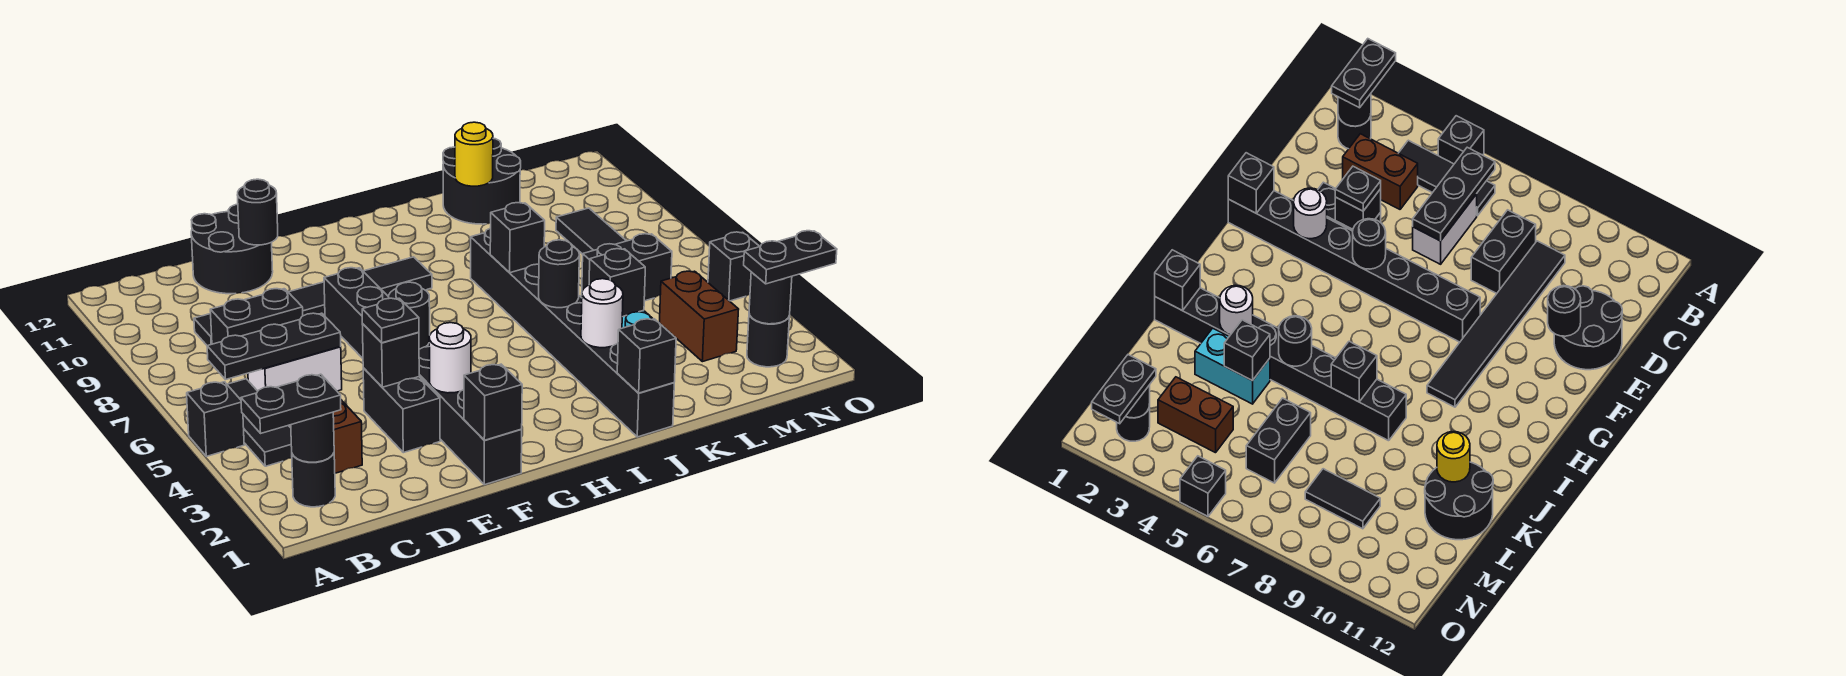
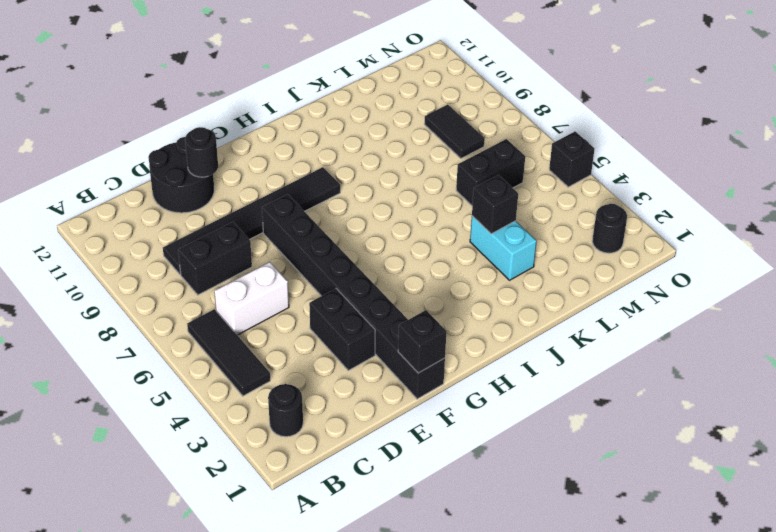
none -> black brick A5 level 1
none -> brown brick C3:C4 level 1
none -> black brick J1:J8 level 1
none -> black round brick K11:L12 level 1

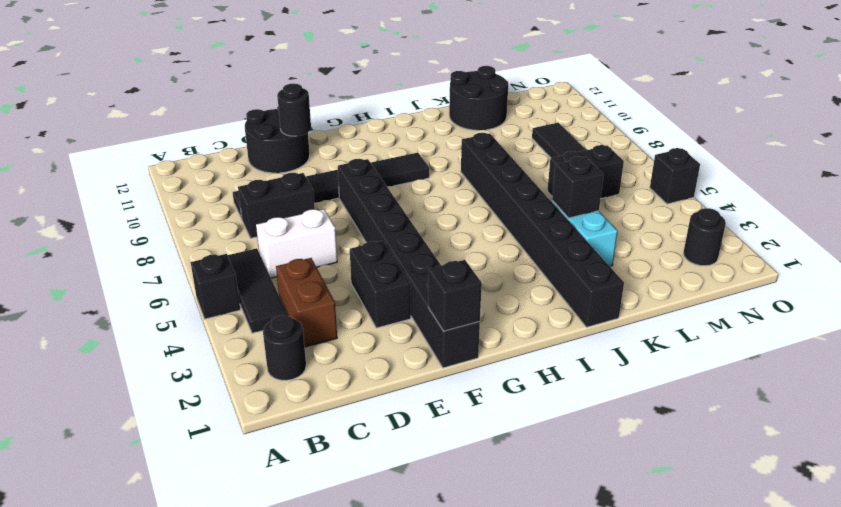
none -> brown brick M3:M4 level 1
none -> black round brick B2 level 2
none -> black plate B6:D6 level 2
none -> black brick E4 level 2

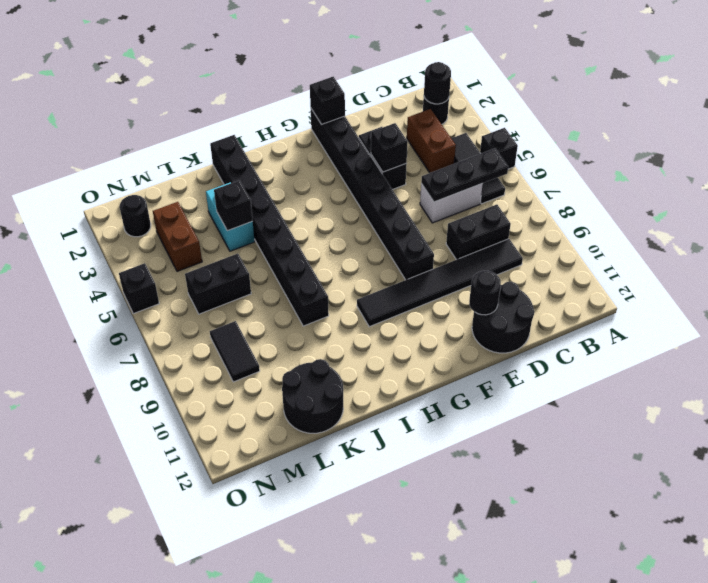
none -> white round brick F3 level 2
none -> black round brick F5 level 2
none -> black brick J1 level 2
none -> white round brick J3 level 2

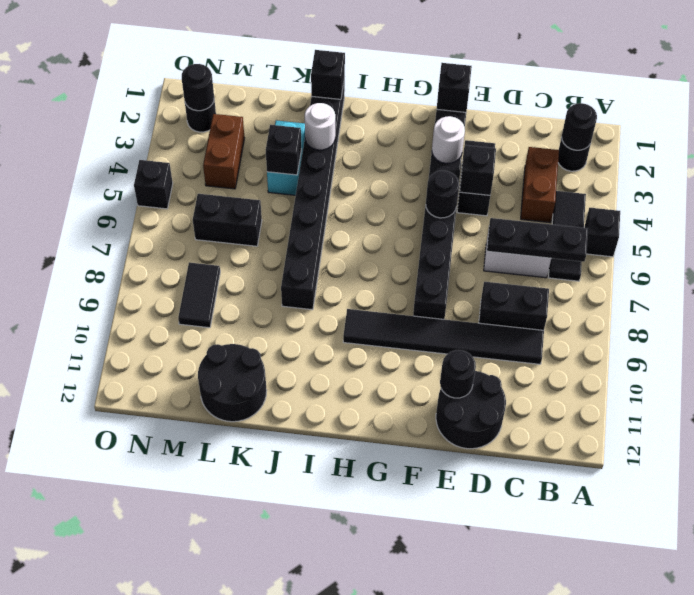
none -> black round brick J5 level 2
none -> black brick J7 level 2
none -> yellow round brick K11 level 2
none -> black plate A2:B2 level 3

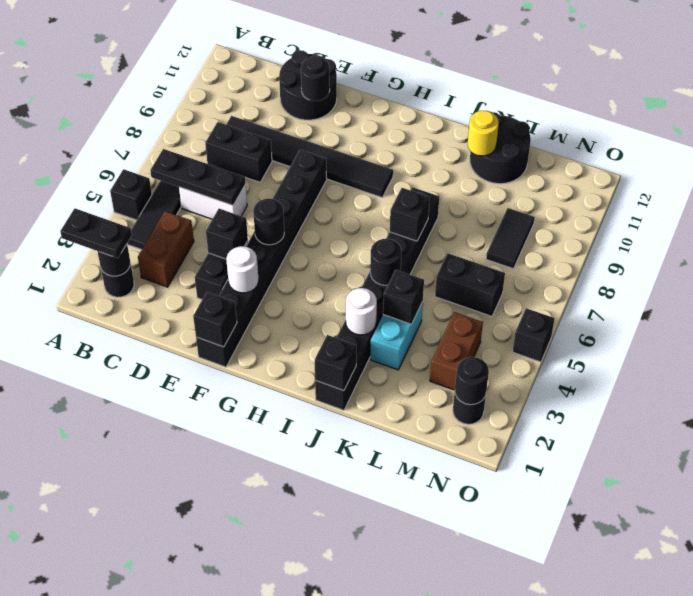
none -> black plate E4 level 3
none -> black plate N2:O2 level 3

